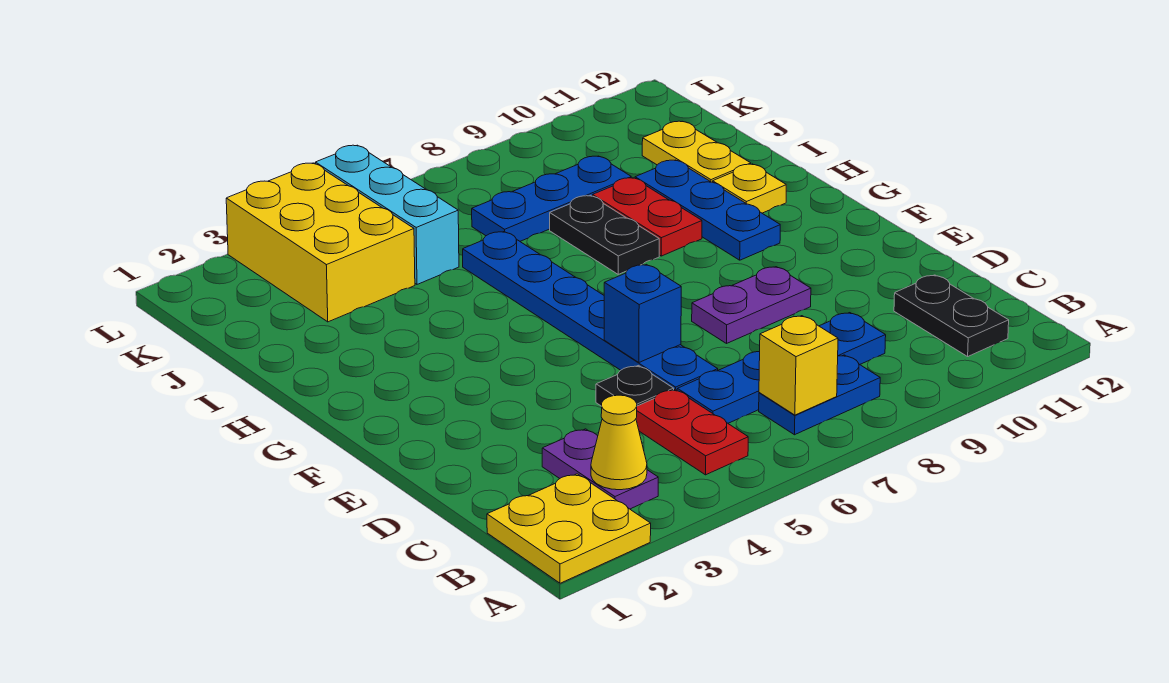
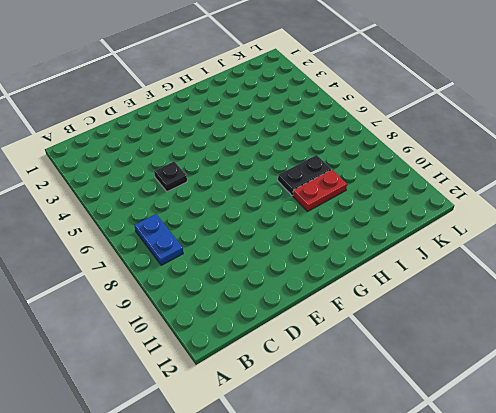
none -> yellow plate A1:B2 level 1
none -> purple plate B3:C3 level 1
none -> red plate B5:C5 level 1

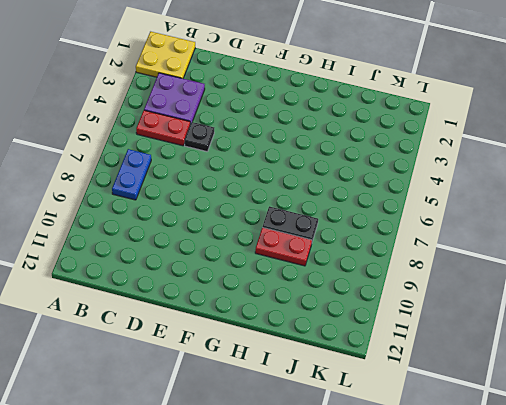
purple plate B3:C4 level 1 -> purple plate B3:C3 level 1
none -> black plate B11:C11 level 1
none -> blue plate C6:C9 level 1
none -> blue plate D6:I6 level 1

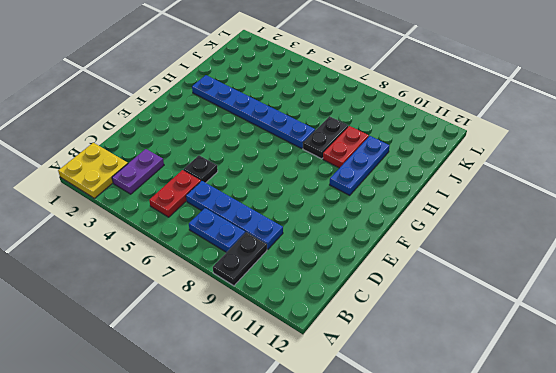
black plate A9:B9 level 1 -> black plate B11:C11 level 1
blue plate H2:H7 level 1 -> blue plate D6:I6 level 1
none -> purple plate E8:E9 level 1
none -> yellow plate H11 level 1
none -> yellow plate I11:J11 level 1

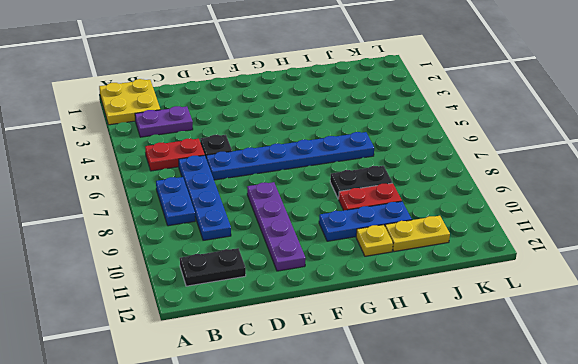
purple plate E8:E11 level 1 -> purple plate E8:E9 level 1
none -> yellow brick J3:L4 level 1
none -> cyan brick J5:L5 level 1
none -> blue plate J7:J9 level 1

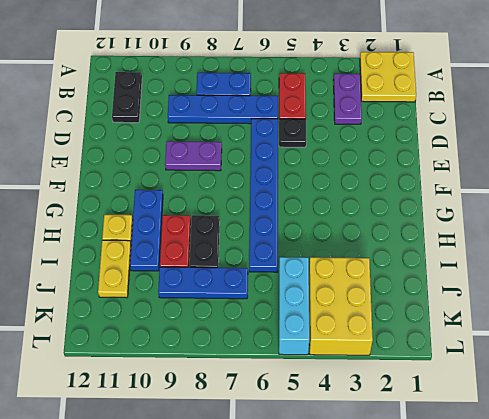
none -> yellow cone B3 level 2
none -> yellow brick B7 level 2
none -> blue brick E6 level 2

